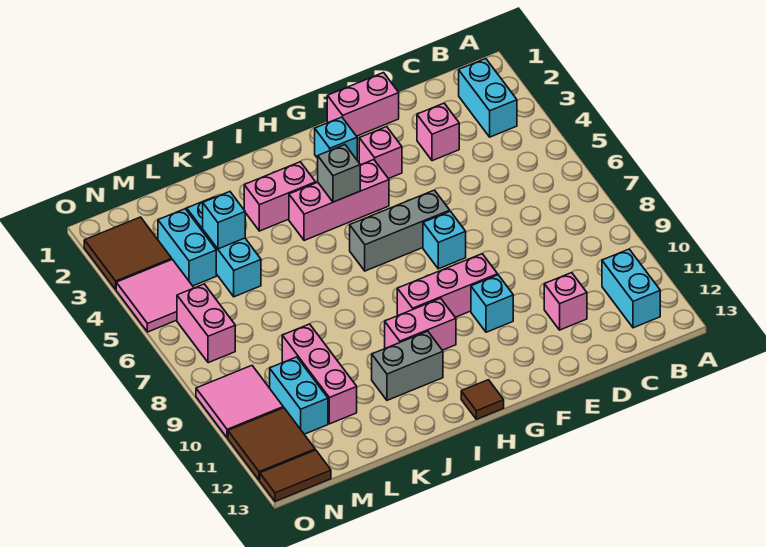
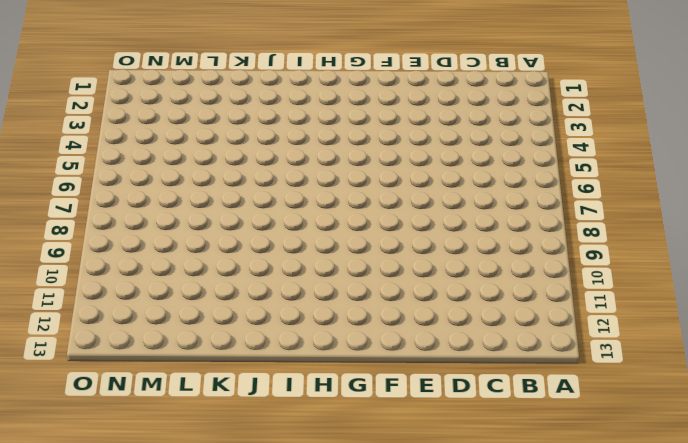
none -> cyan brick B2:B3 level 1
none -> cyan brick B11:B12 level 1
none -> pink brick D3 level 1

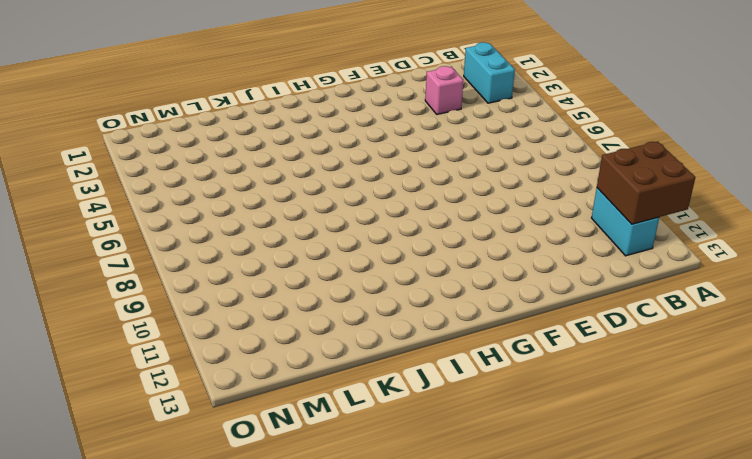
brown brick A11:B12 level 2 -> none
none -> pink brick D11 level 1
none -> pink brick E1:F1 level 1
none -> pink brick F3 level 1

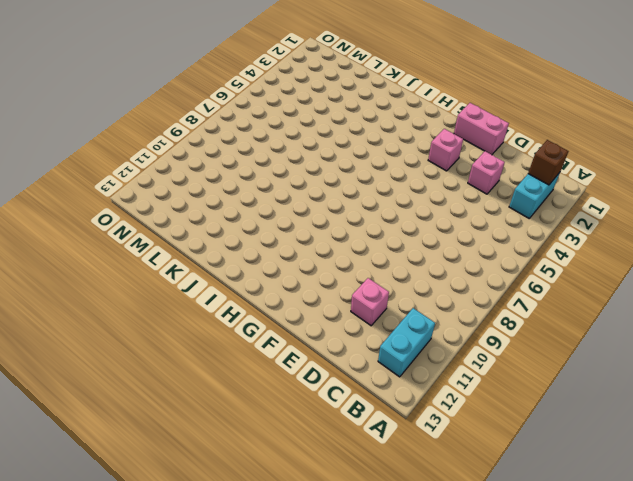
brown brick B2 level 2 -> none
none -> grey brick F6:H6 level 1
none -> cyan brick F7 level 1
none -> pink brick F9:H9 level 1

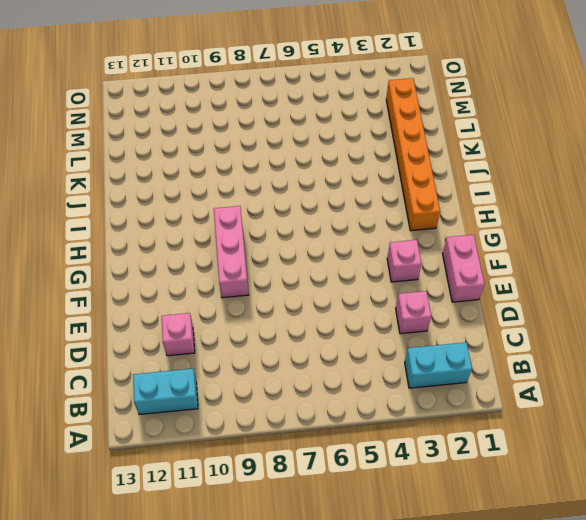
orange brick H2:M2 level 1 -> none
none -> grey brick F6:H6 level 1
none -> cyan brick F7 level 1
none -> cyan brick F10 level 1

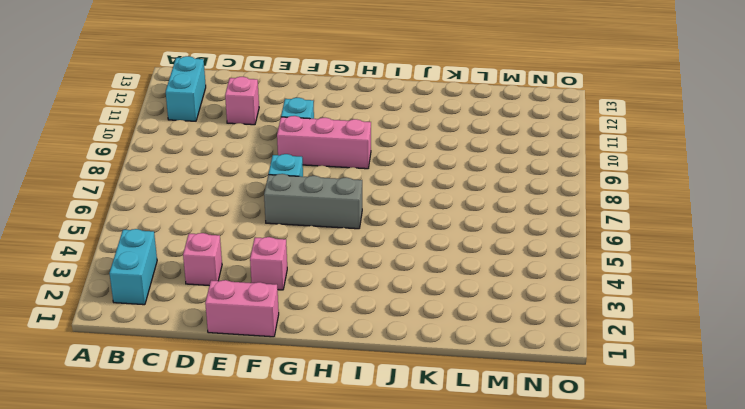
none -> cyan brick G2 level 1
none -> pink brick G4:I4 level 1
none -> pink brick H10:I10 level 1

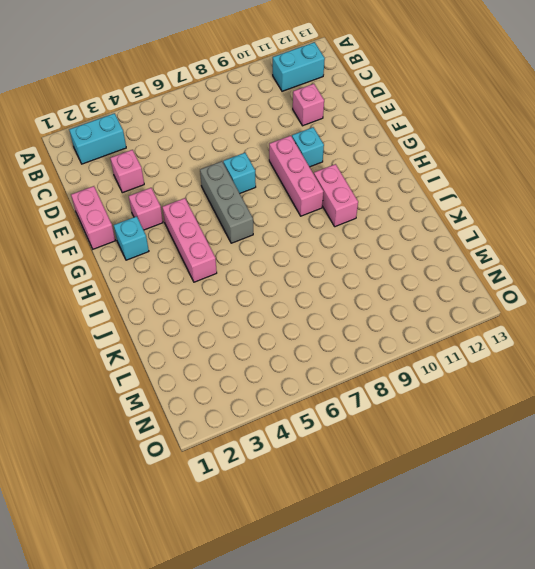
none -> brown tile H13 level 1
none -> pink brick I3:J3 level 1
none -> grey brick I11:J11 level 1

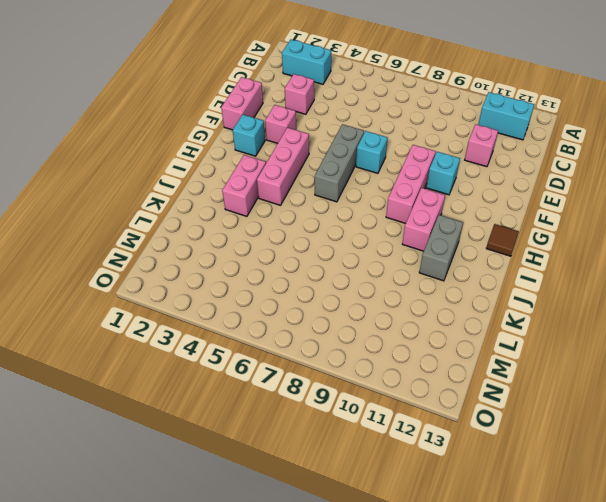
none -> cyan brick L3:L5 level 1
none -> pink brick L9:L11 level 1
none -> cyan brick M3:M4 level 1

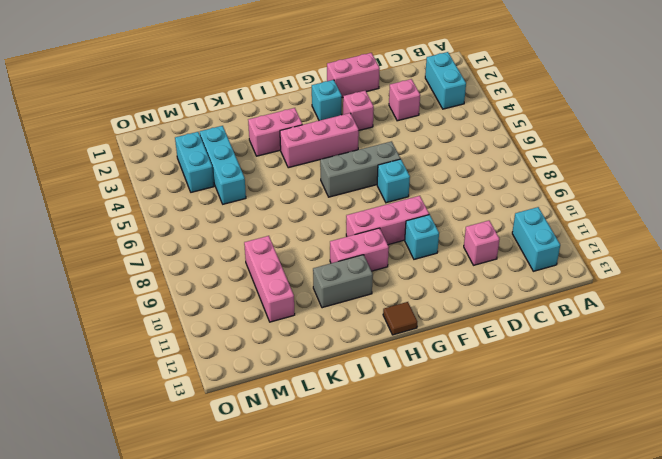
none -> cyan brick M10:M11 level 1
none -> brown tile N2:O3 level 1
none -> pink tile N4:O5 level 1

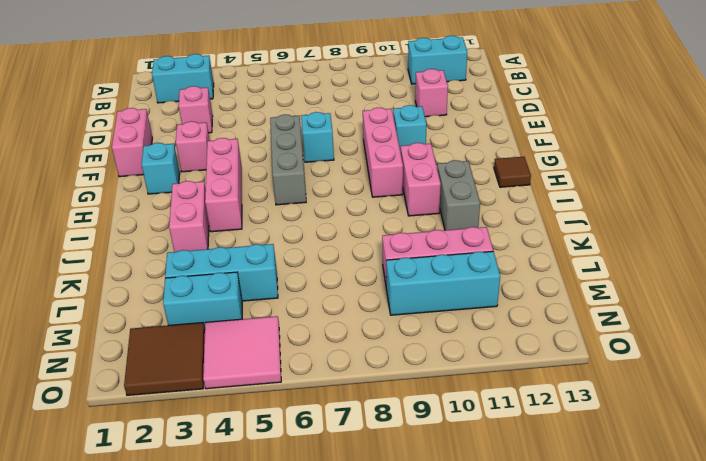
cyan brick M9:M11 level 1 -> cyan brick M10:M11 level 1
none -> pink brick N6:N7 level 1
none -> pink tile N9:O10 level 1
none -> brown tile N11:O12 level 1

